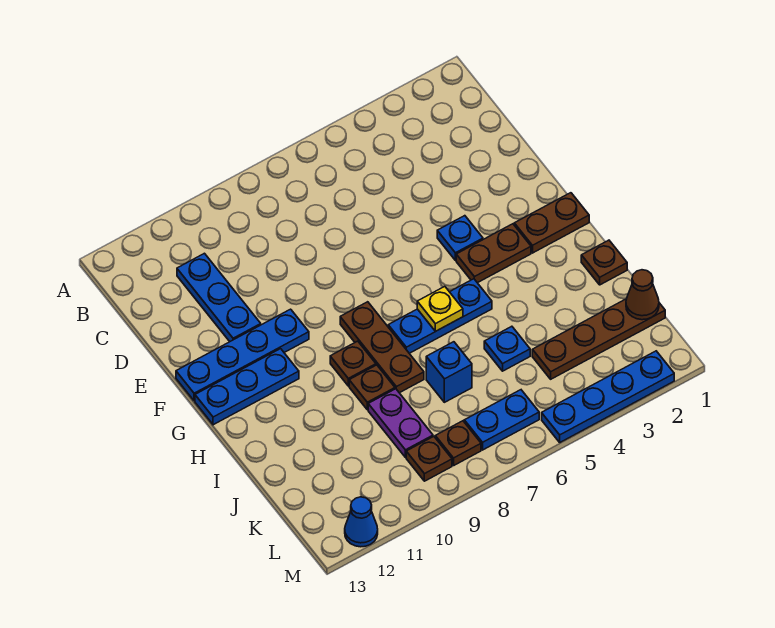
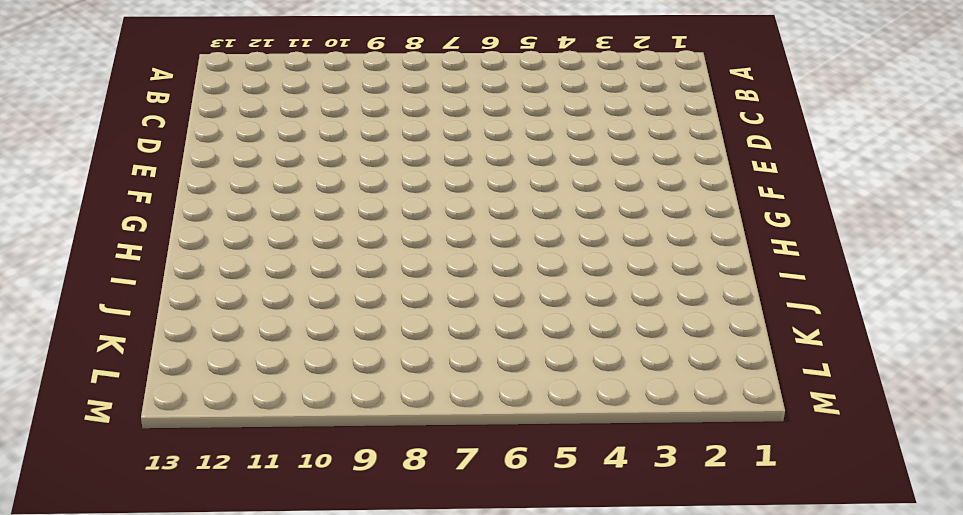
none -> blue plate C11:E11 level 1
none -> blue plate F4 level 1
none -> blue plate F10:F13 level 1

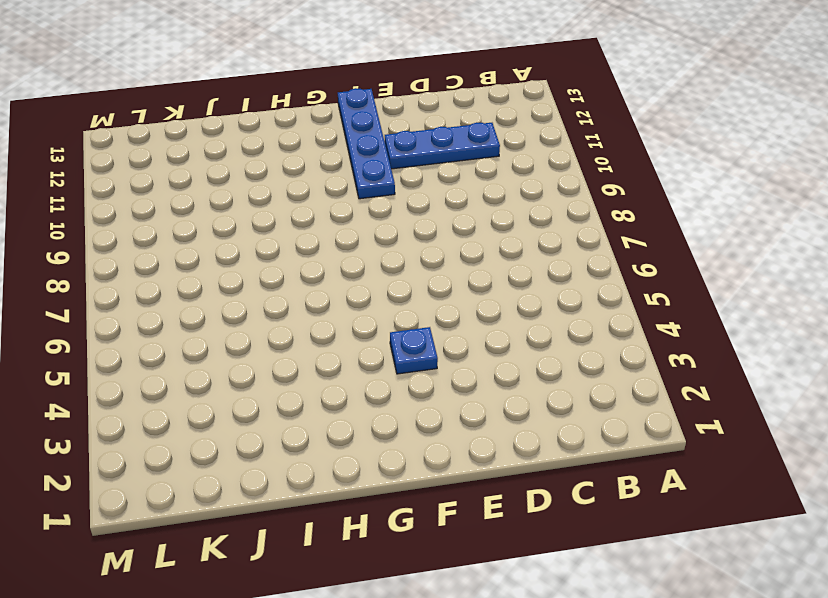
none -> brown plate G1:G2 level 1
none -> brown plate G3:G4 level 1
none -> brown plate G8:I8 level 1

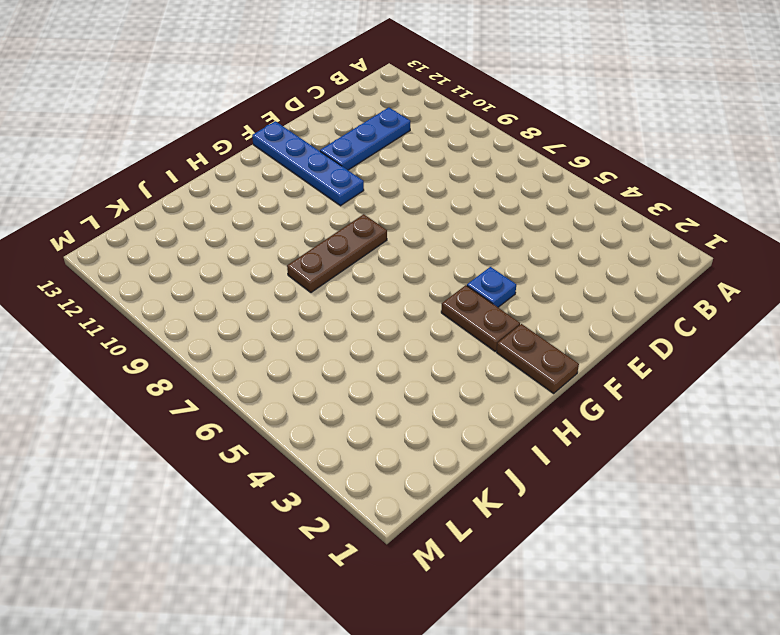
none -> blue plate G11:G13 level 1
none -> blue plate H5:H7 level 1
none -> brown plate H9 level 1

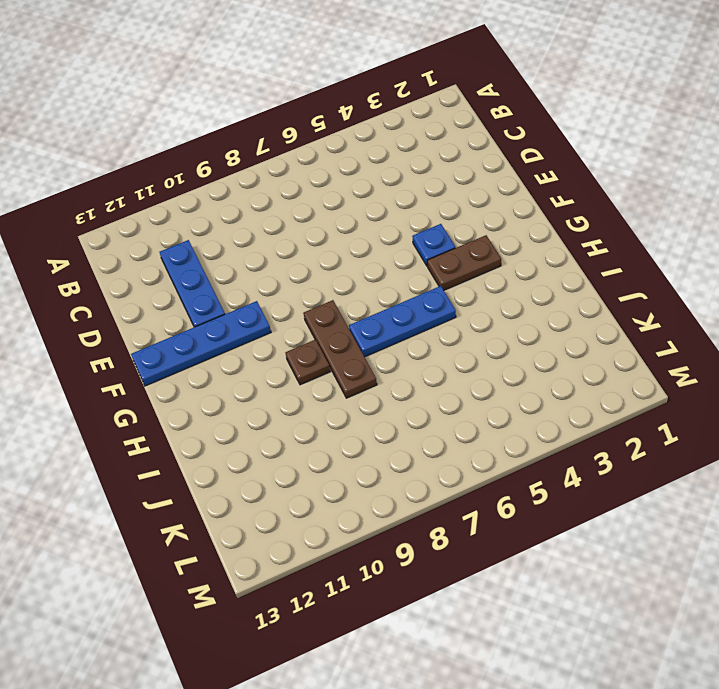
none -> brown plate G1:G2 level 1
none -> blue plate G11:G13 level 1
none -> brown plate I1 level 1

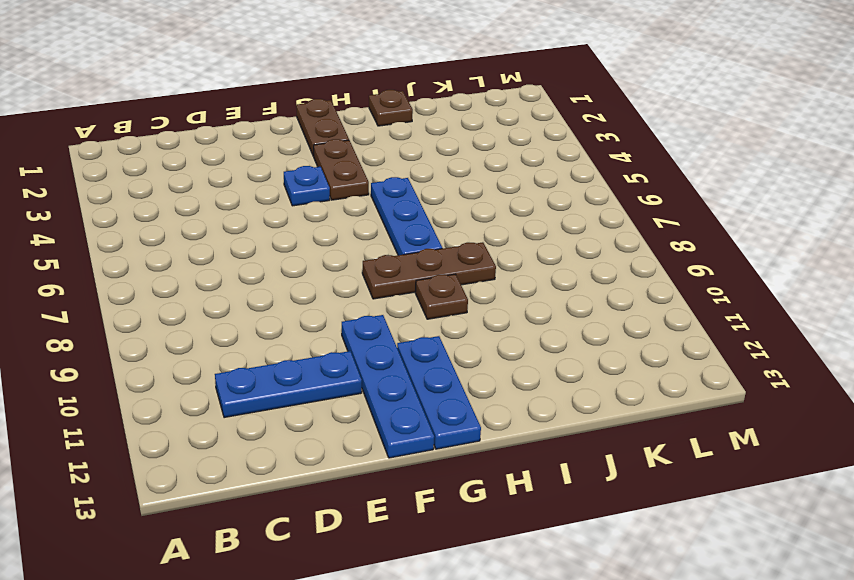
none -> brown plate I9 level 1
none -> blue plate J5 level 1
none -> blue brick J7 level 1

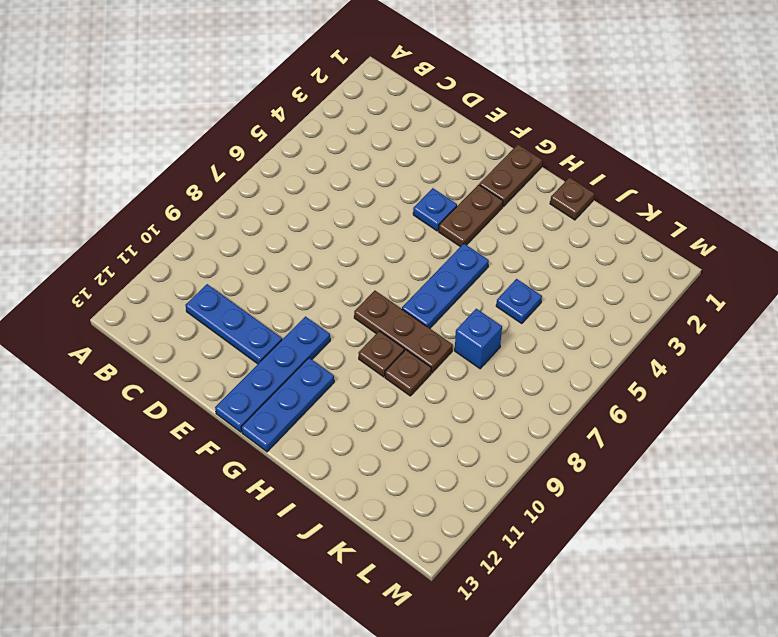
none -> purple plate J9:K9 level 1
none -> brown plate K1:K4 level 1
none -> blue plate L6:L7 level 1

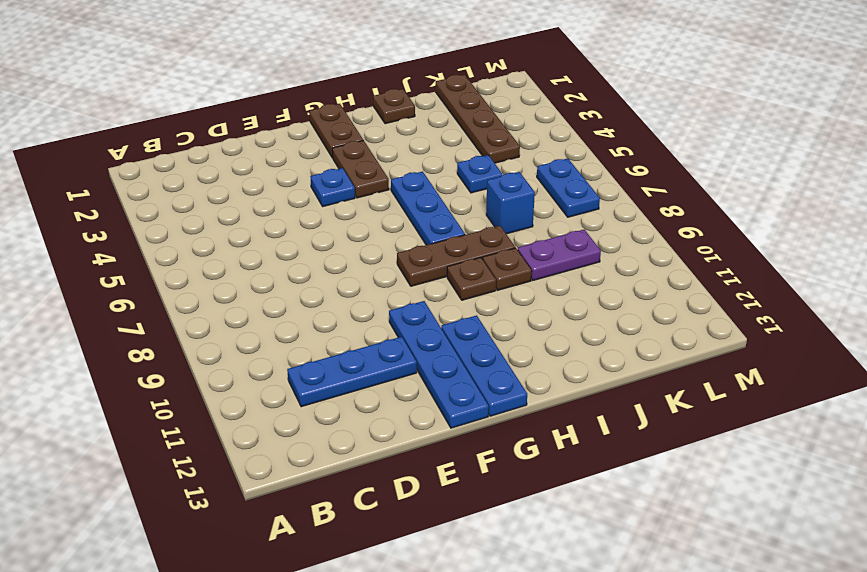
none -> brown plate L8 level 1
none -> brown plate L9 level 1
none -> blue plate M2:M5 level 1

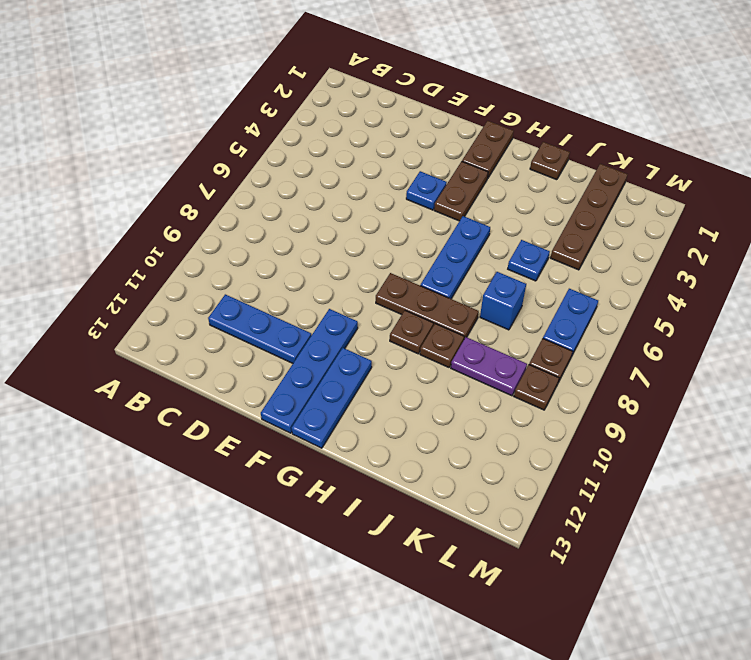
none -> blue plate M2:M5 level 1
none -> blue cone M12 level 1
none -> yellow plate H6 level 2

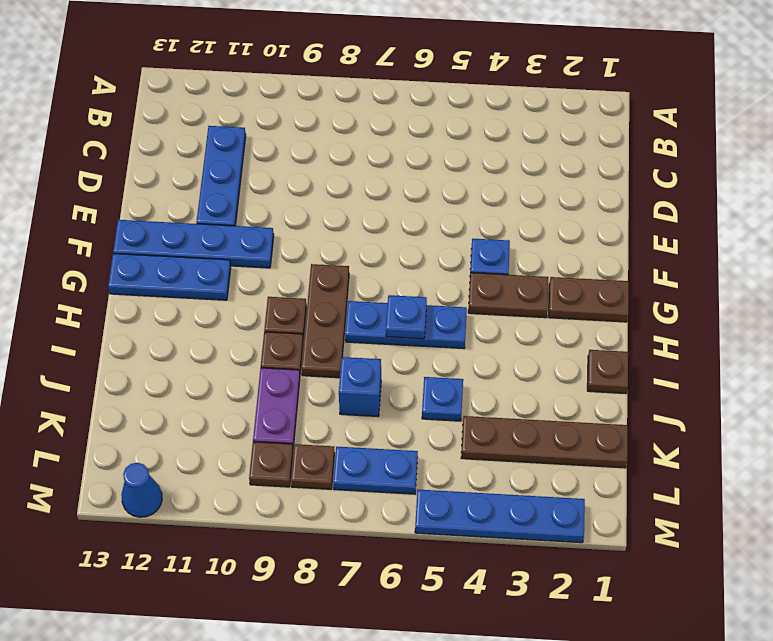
blue plate H6 level 2 -> yellow plate H6 level 2
none -> brown cone K1 level 2

